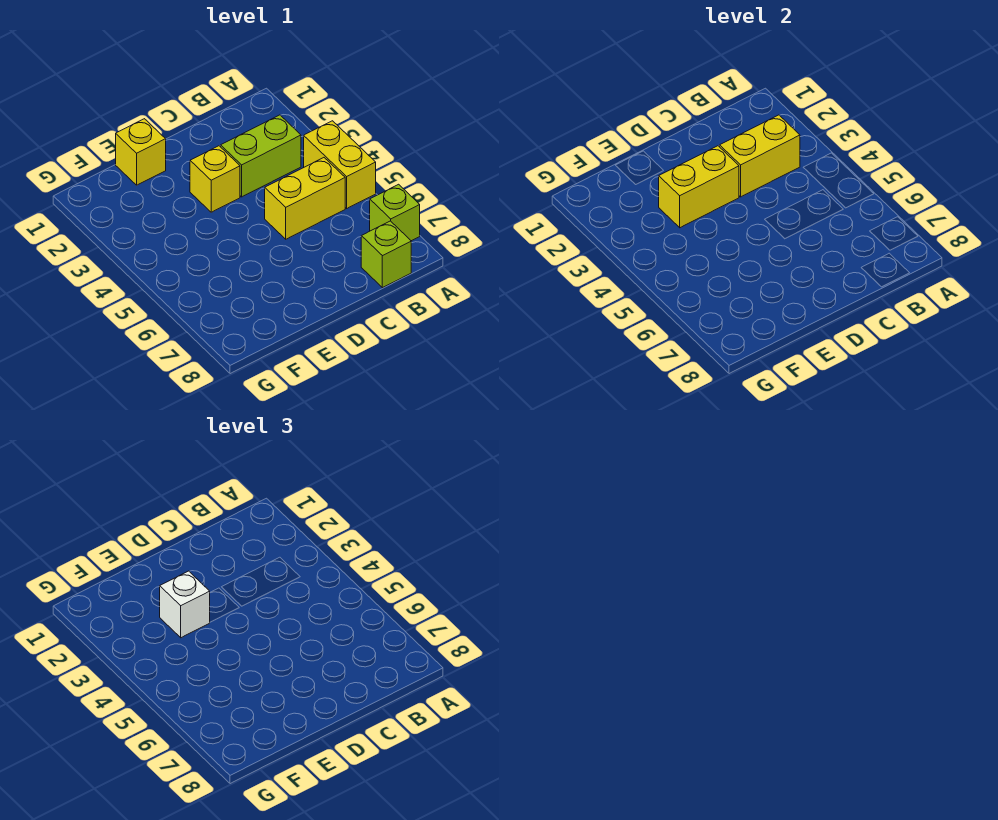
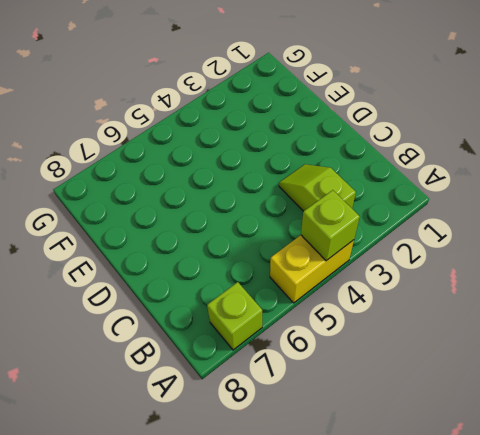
lime brick A4 level 2 -> lime brick B8 level 1
lime slope B3:C3 level 1 top B -> lime brick B3:C3 level 1
none -> yellow brick B5:C5 level 1
none -> yellow brick D3 level 1

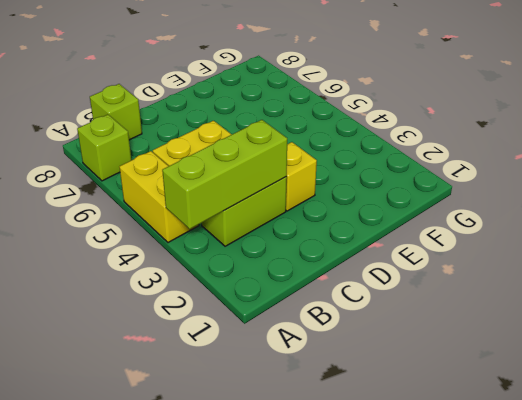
lime brick A3:C3 level 2 -> yellow brick B3:C3 level 2
none -> yellow brick E1 level 1
none -> yellow brick D3:E3 level 2

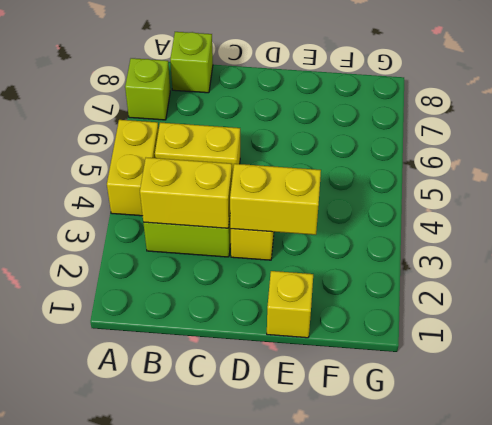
none -> white brick E3 level 3

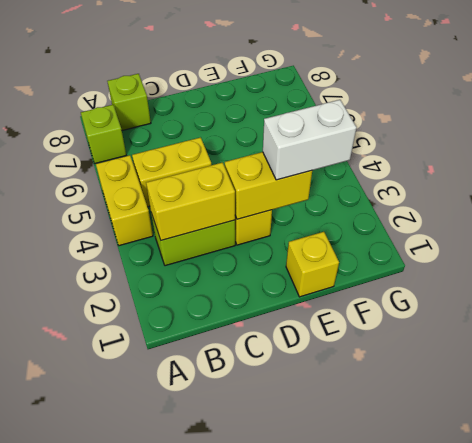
white brick E3:F3 level 3 -> white brick E3 level 3

